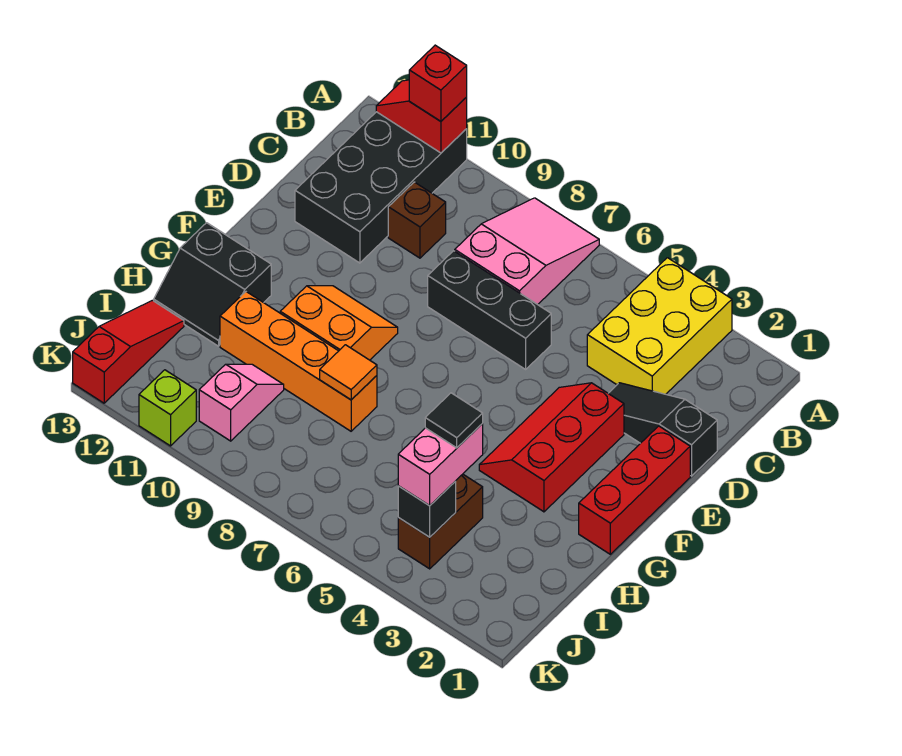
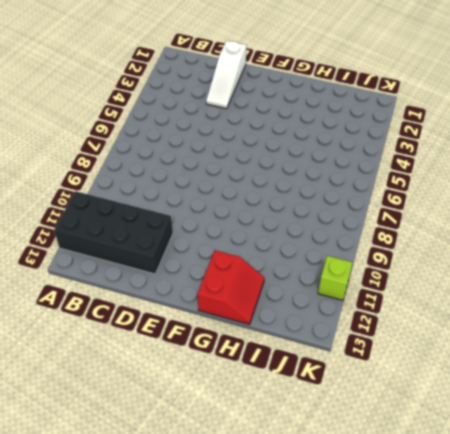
white slope D1:D3 level 1 top 1 -> black slope D1:D3 level 1 top 1
red slope G12:H13 level 1 top G -> black slope G12:H13 level 1 top G
none -> yellow brick A3:C4 level 1
none -> pink slope A7:C8 level 1 top C
none -> brown brick C10 level 1

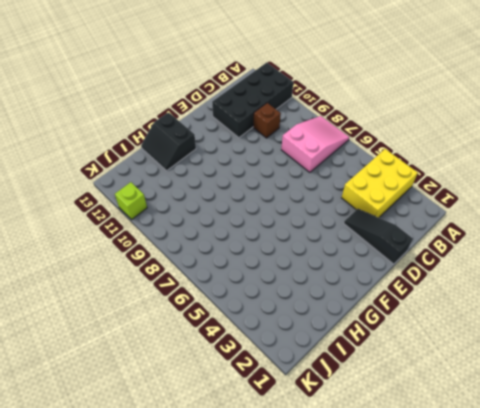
none -> black brick D6:D8 level 1
none -> red brick E1:G1 level 1
none -> red slope E3:G4 level 1 top 3

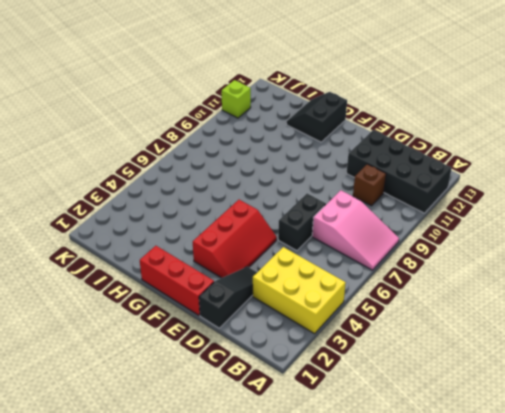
black brick D6:D7 level 1 -> black brick D6:D8 level 1
red slope E3:F5 level 1 top F -> red slope E3:G4 level 1 top 3
none -> orange slope F9:G10 level 1 top G
none -> orange brick H8:H11 level 1
none -> brown brick I4:J4 level 1

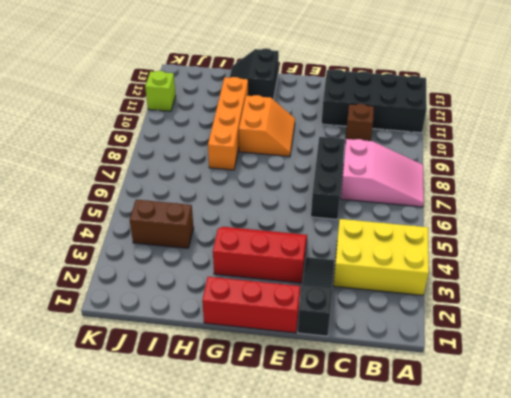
none -> pink slope I10:J10 level 1 top J
none -> red slope I13:K13 level 1 top K
none -> red slope A11:A12 level 2 top 11

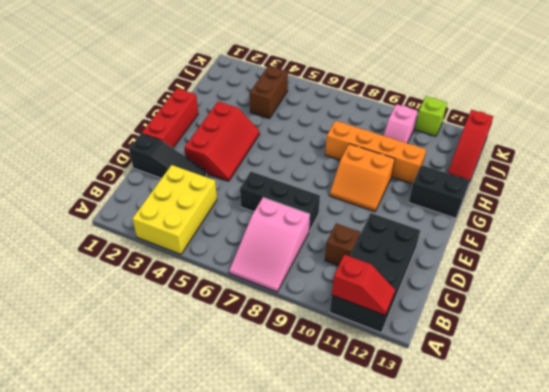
none -> orange tile H8 level 2
none -> black brick J4 level 2
none -> red brick A11 level 3

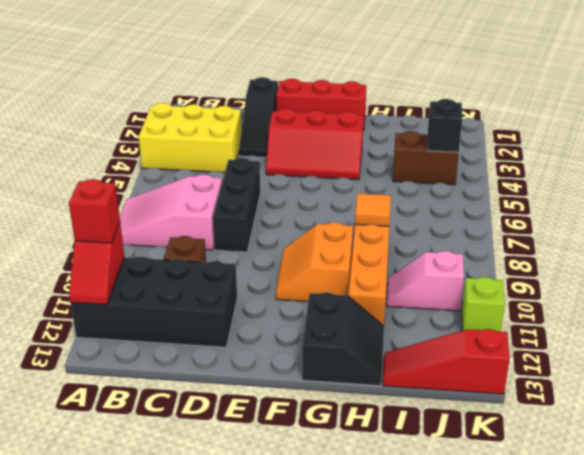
none -> pink brick I4:J4 level 3
none -> black tile I4 level 4

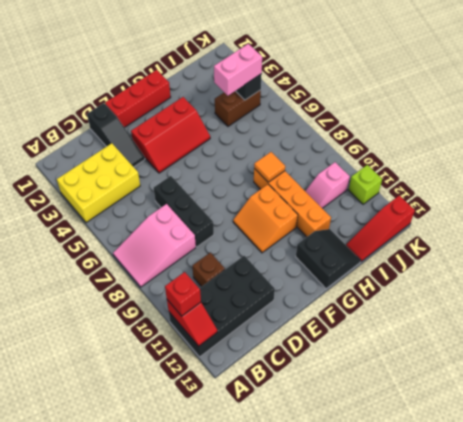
none -> black tile I4 level 4

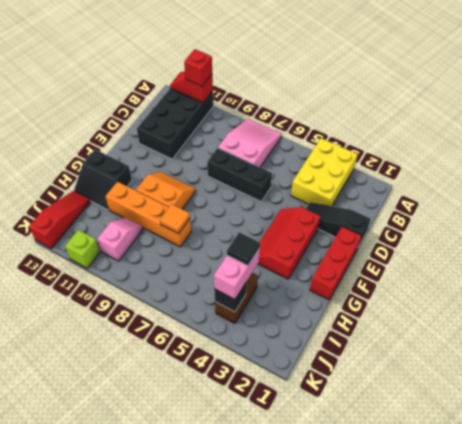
none -> brown brick C10 level 1

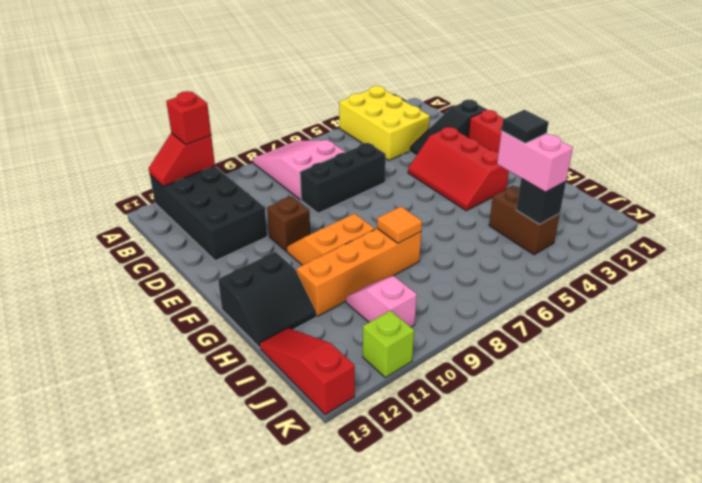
brown brick E10 level 1 -> brown brick C10 level 1

